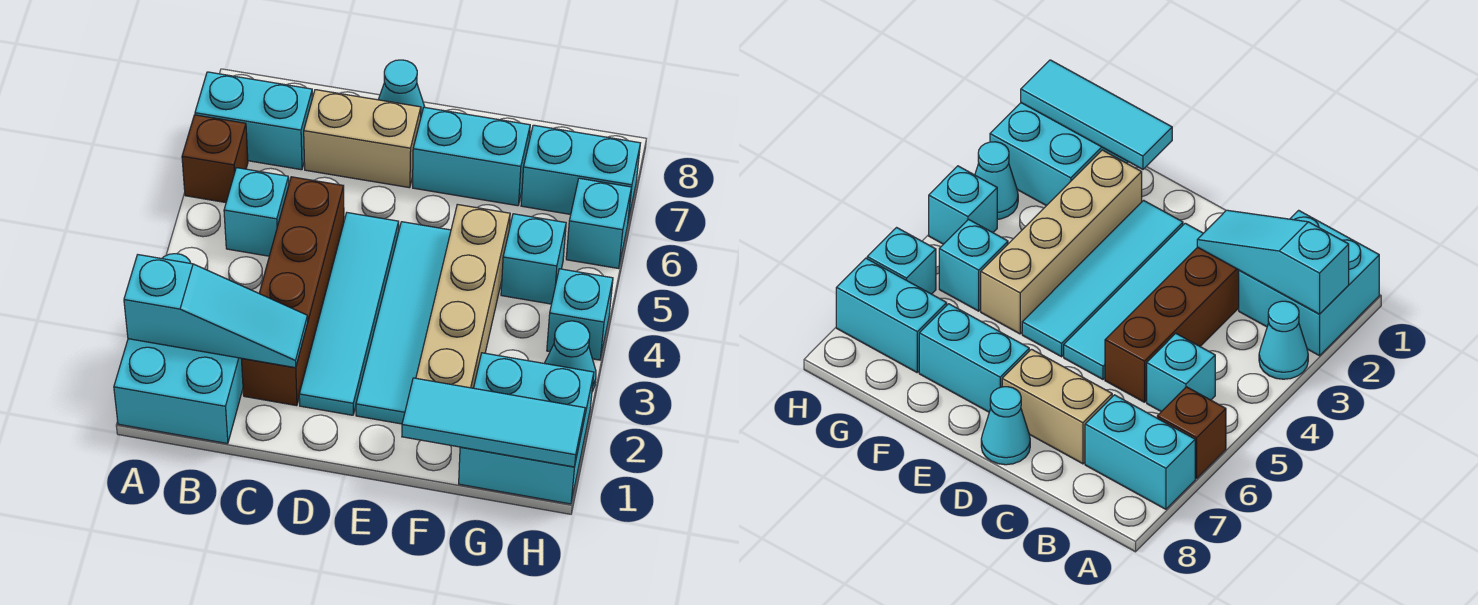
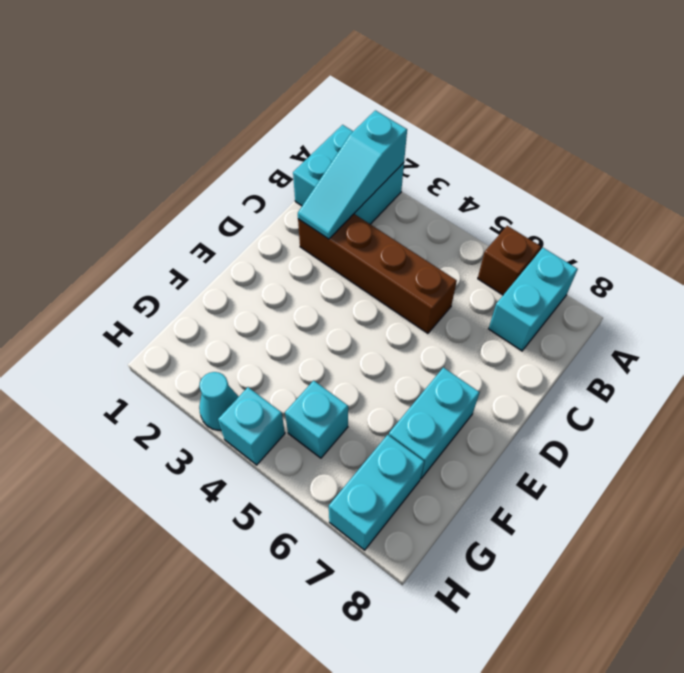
none -> cyan cone A3 level 1
none -> cyan brick B5 level 1
none -> tan brick C7:D7 level 1

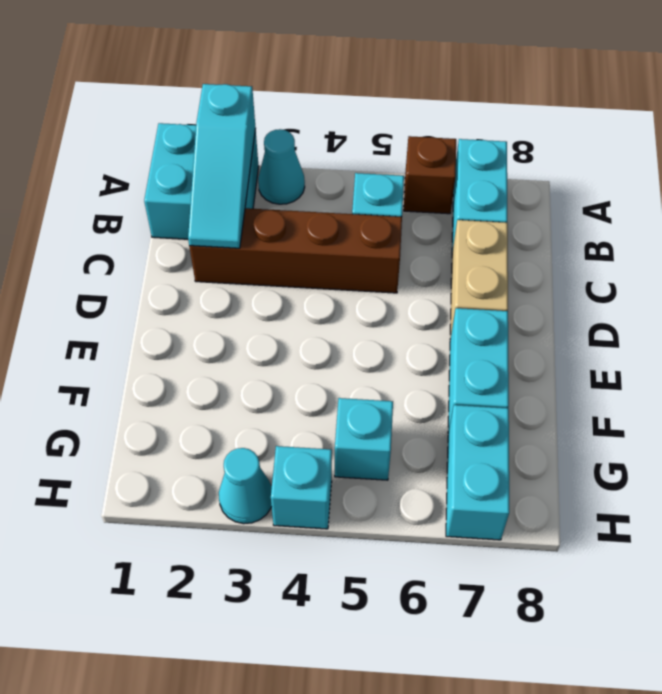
none -> cyan tile D2:D5 level 1
none -> cyan cone D8 level 1
none -> cyan tile E2:E5 level 1

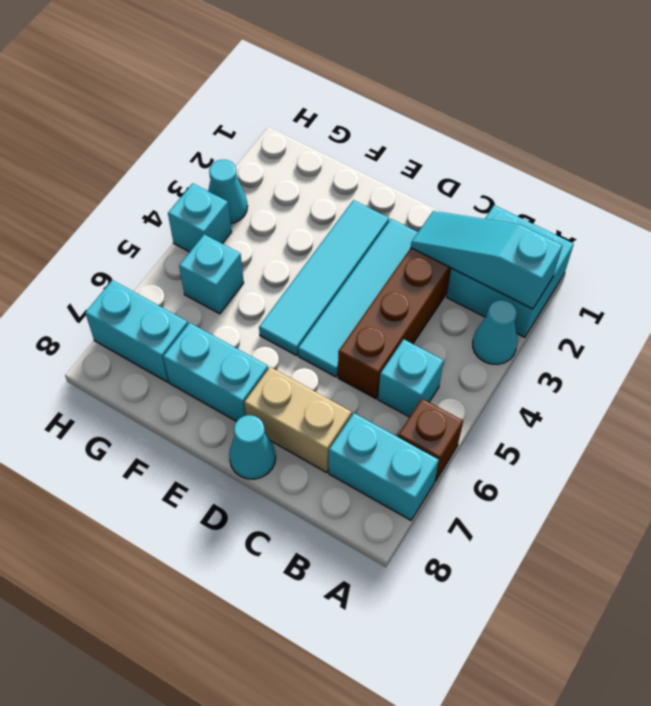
none -> tan brick F2:F5 level 1
none -> cyan brick G1:H2 level 1
none -> cyan brick H6 level 1

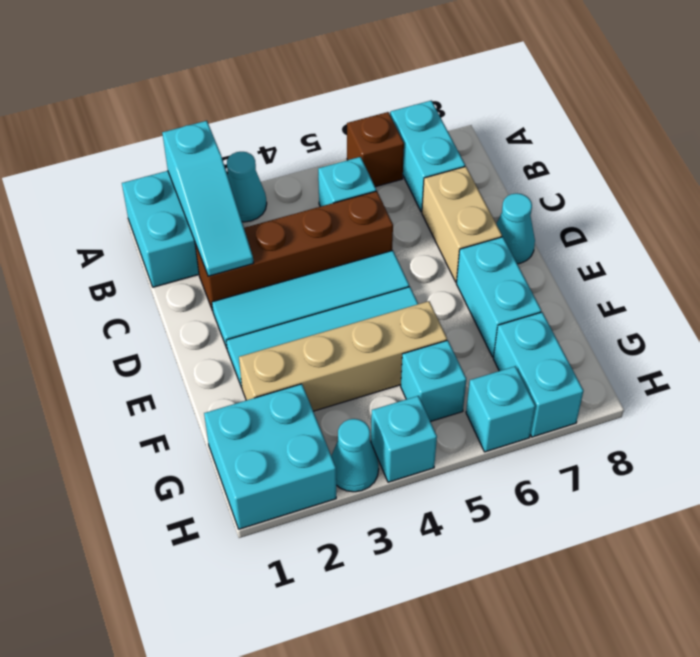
none -> cyan tile F1:H1 level 2

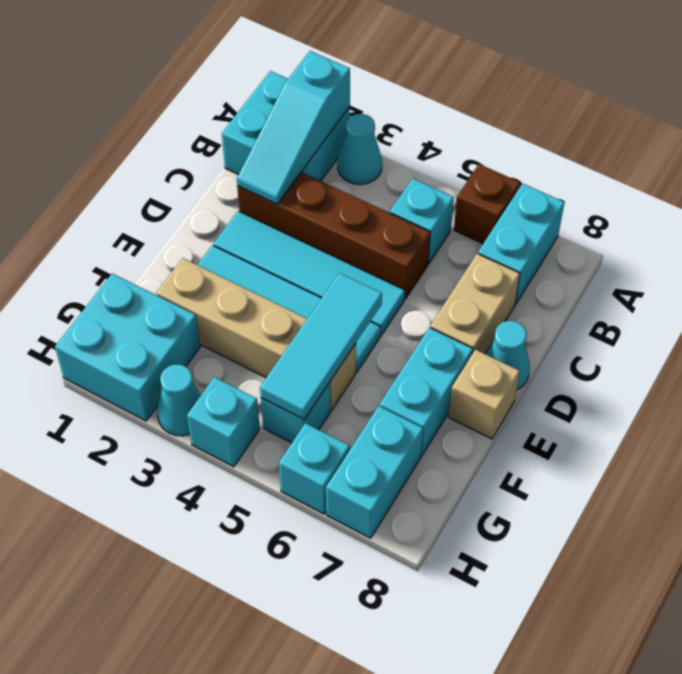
cyan tile E5:G5 level 2 -> cyan tile F1:H1 level 2
tan brick E8 level 1 -> none

